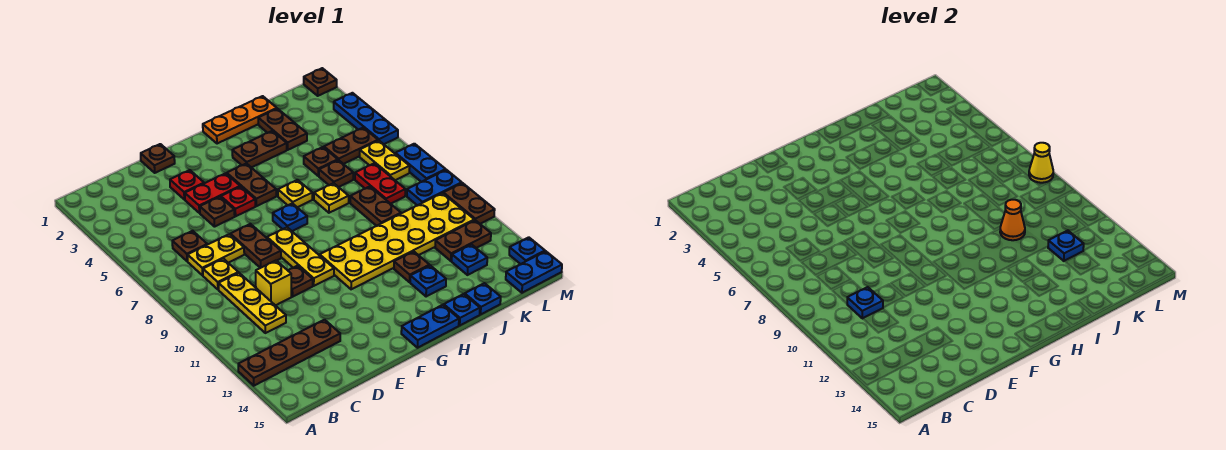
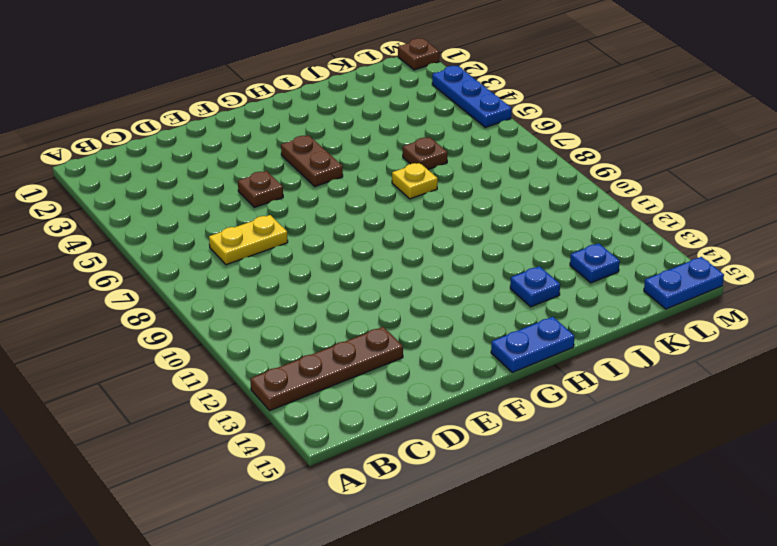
none -> brown plate C6 level 1
none -> yellow plate C8 level 1
none -> yellow plate C9:C11 level 1
none -> yellow brick D10 level 1

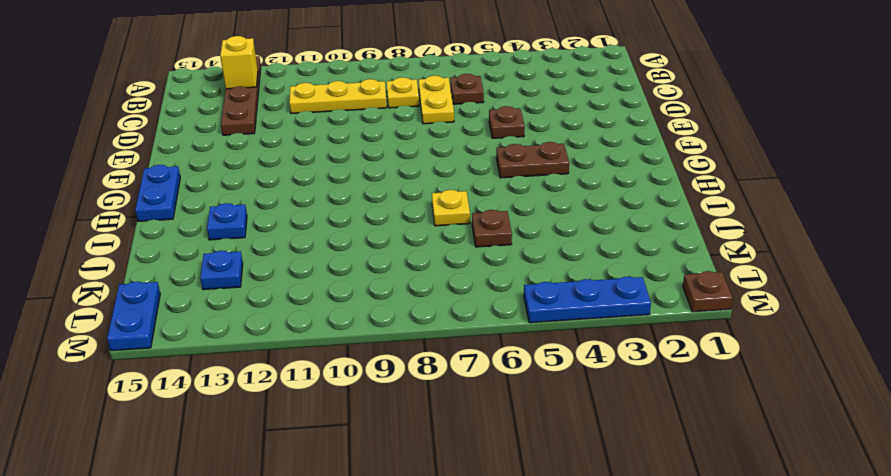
yellow brick B13 level 2 -> yellow brick D10 level 1
none -> brown plate E1 level 1
none -> red plate E3 level 1
none -> red plate E4:F4 level 1
none -> brown plate E7:E8 level 1

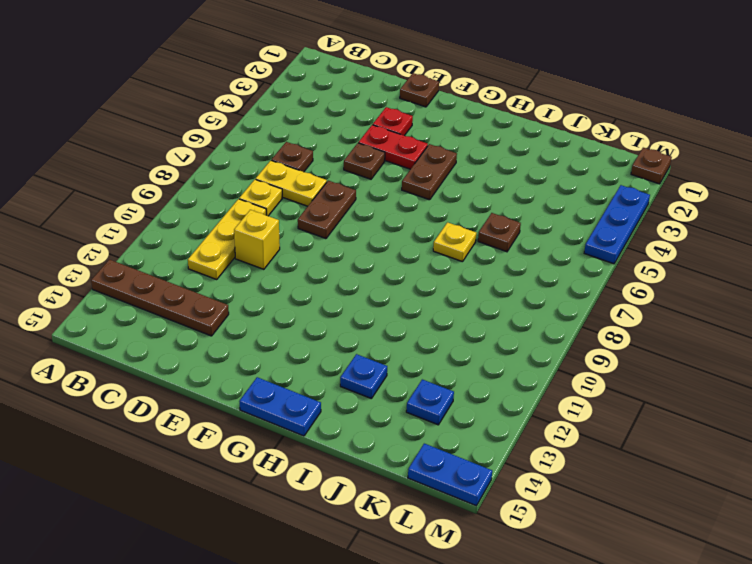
none -> brown plate E10 level 1
none -> red plate F5 level 1
none -> yellow plate F8:F10 level 1
none -> blue plate G7 level 1

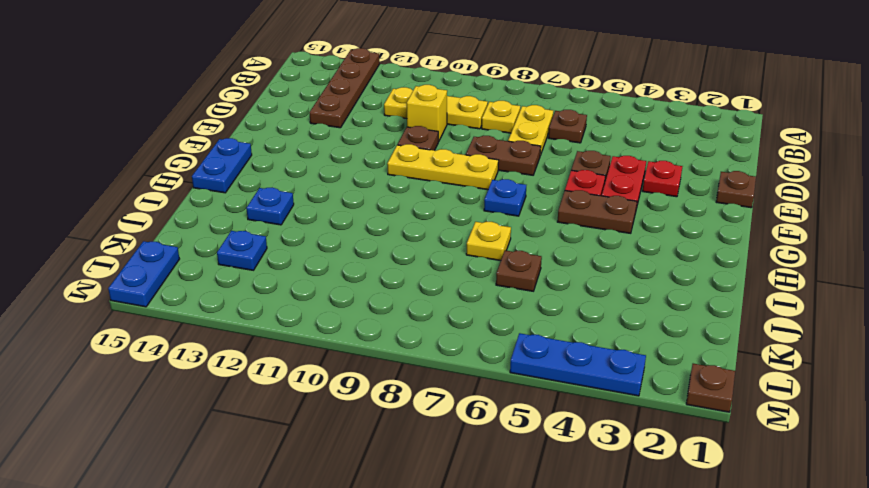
none -> yellow plate G10:L11 level 1
none -> orange plate H1:J1 level 1
none -> brown plate H3:I3 level 1
none -> yellow plate H6 level 1

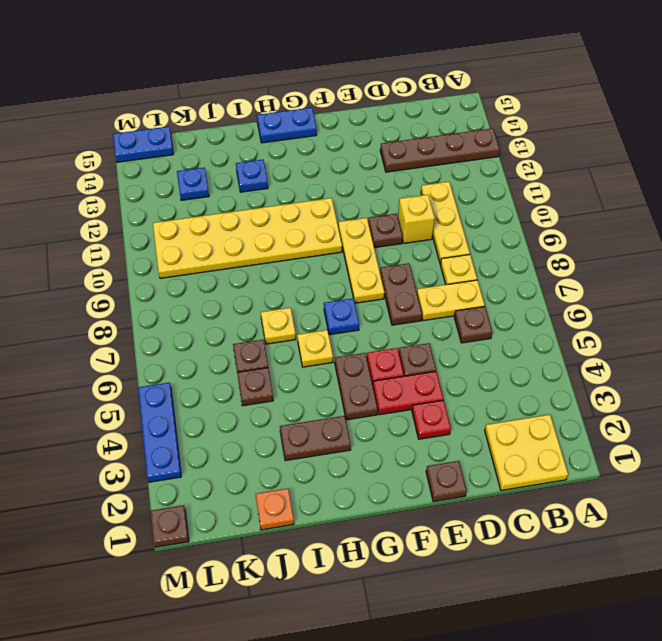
yellow plate B1:C2 level 1 -> none
orange plate J1 level 1 -> orange plate H1:J1 level 1
none -> brown plate I12 level 1
none -> blue plate I15 level 1
none -> brown plate J2:J3 level 1
none -> brown plate J8:J9 level 1

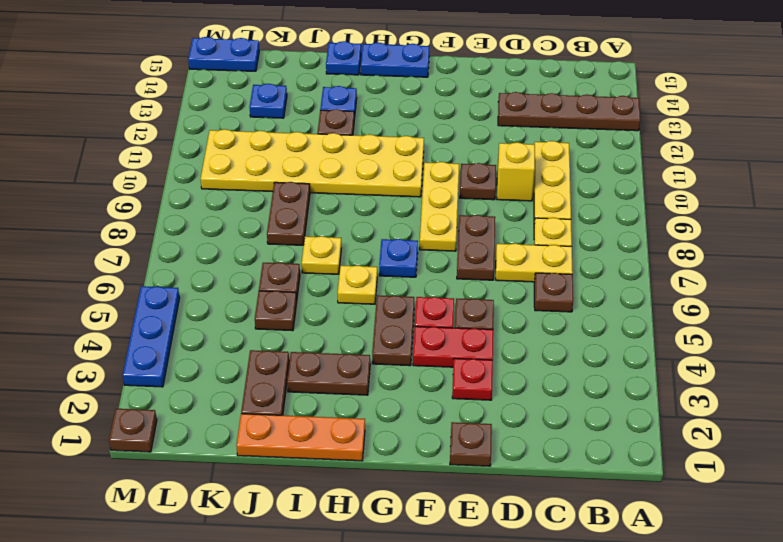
none -> blue plate J15 level 1
none -> brown plate K5:L5 level 1
none -> red plate K7:K8 level 1
none -> brown plate K12:L12 level 1

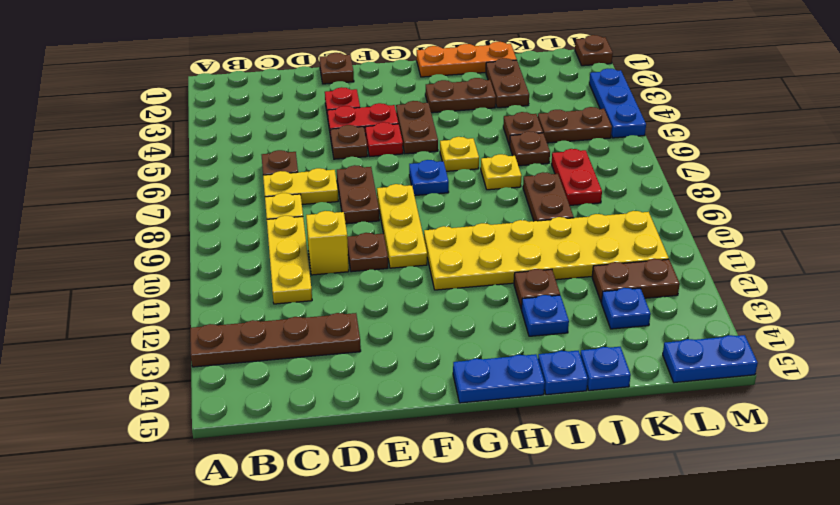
none -> yellow plate L6:L7 level 1
none -> blue plate L9:M9 level 1
none -> blue plate M7:M8 level 1
none -> brown plate M10:M11 level 1

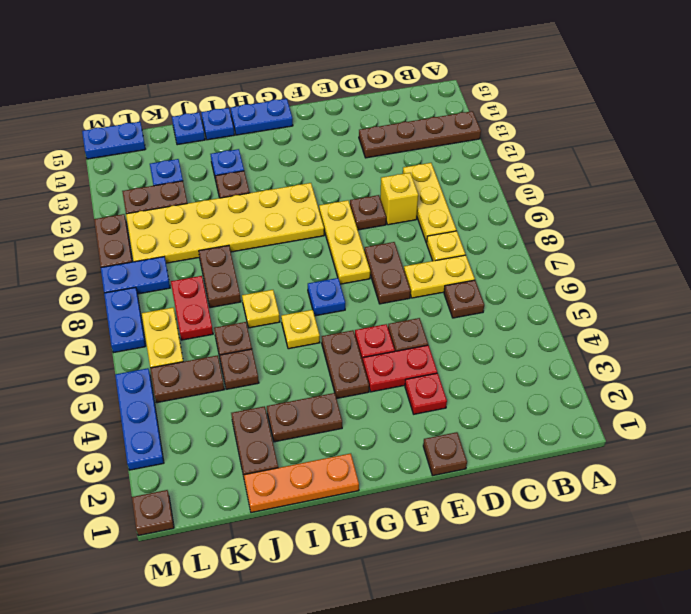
none -> blue plate M14 level 1
none -> blue plate C10 level 2
none -> orange cone J10 level 2
none -> blue plate K12 level 2

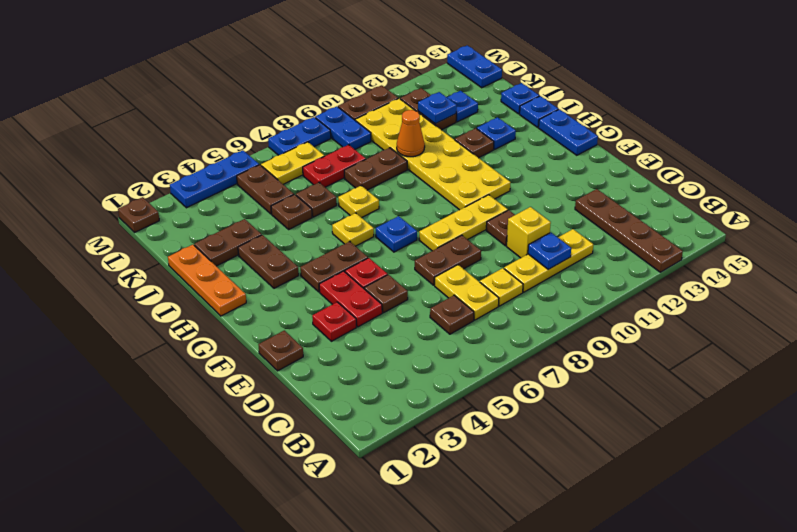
none -> blue plate M14 level 1
none -> yellow cone M8 level 2

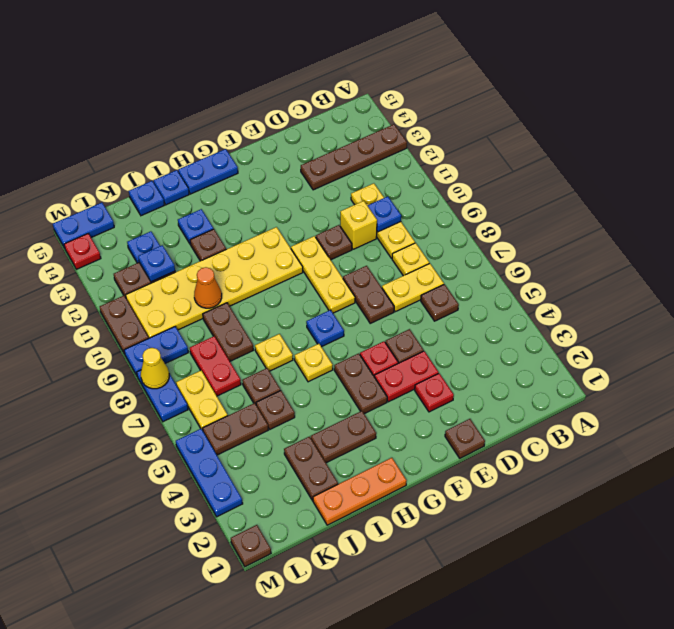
red plate M14 level 1 -> blue plate M14 level 1

